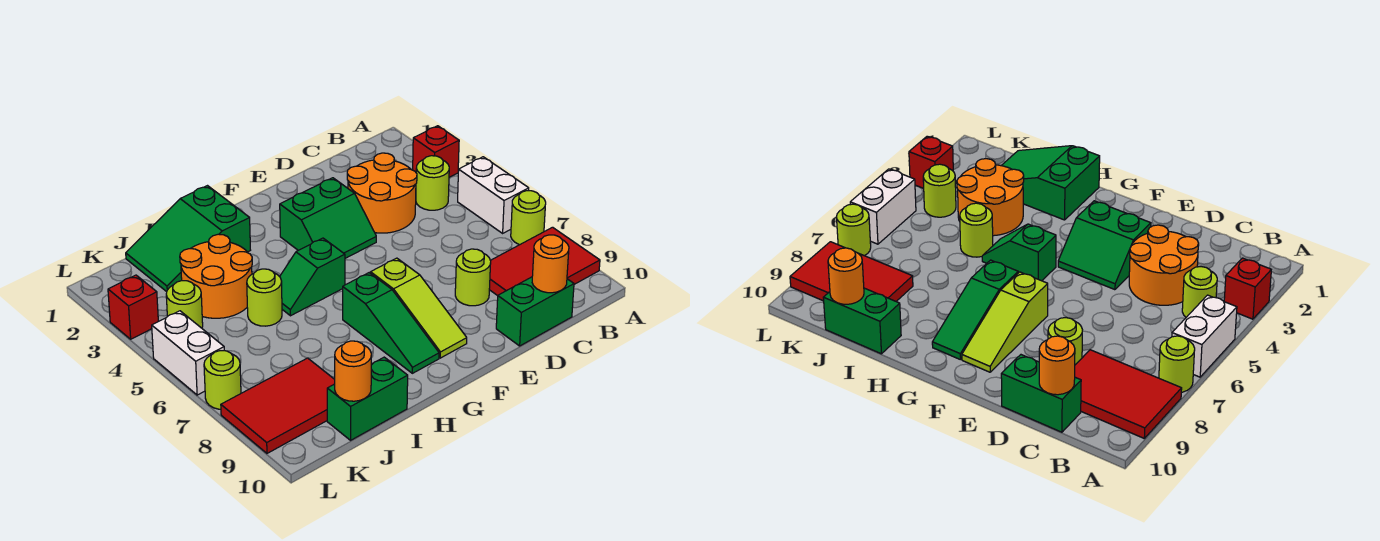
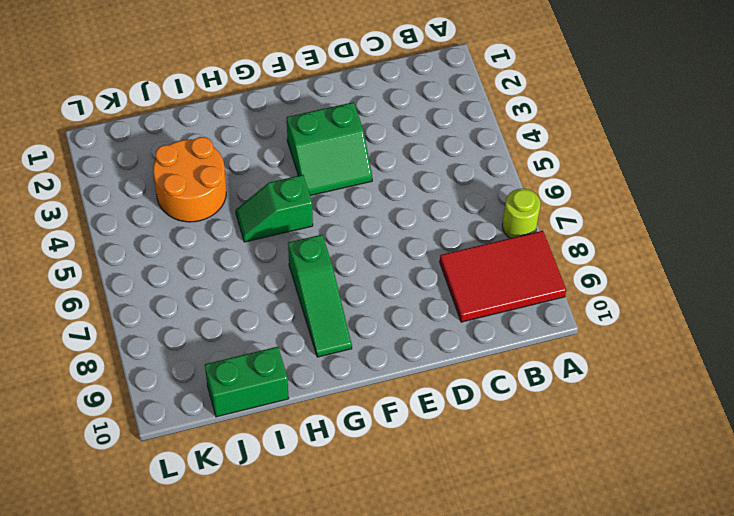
none -> red brick A3 level 1
none -> white brick A5:A6 level 1
none -> lime round brick B4 level 1

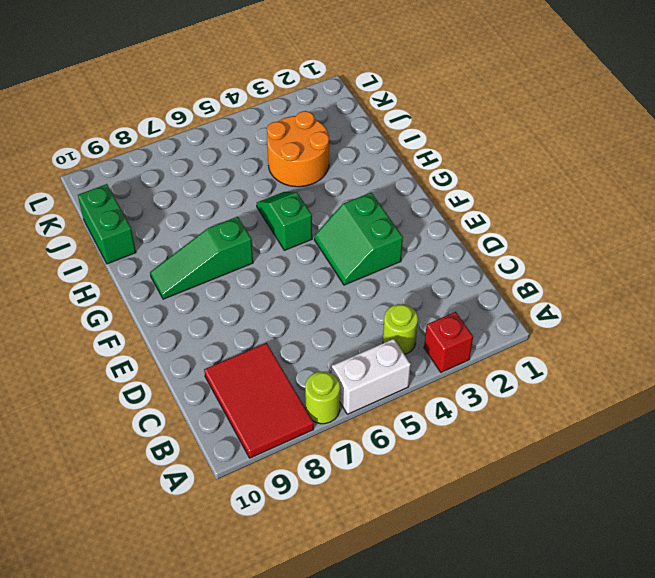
none -> orange round brick C3:D4 level 1
none -> green brick C10:D10 level 1
none -> lime round brick D8 level 1

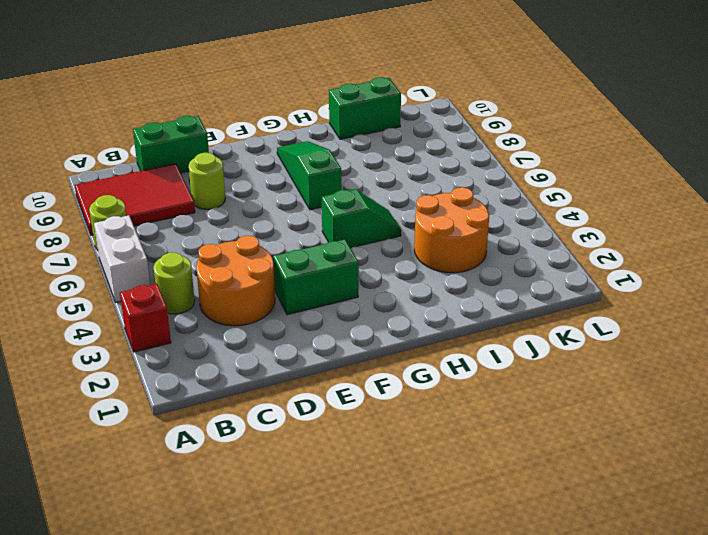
none -> lime slope F7:F9 level 1 top 7
none -> green slope H1:J2 level 1 top H
none -> lime round brick I5 level 1

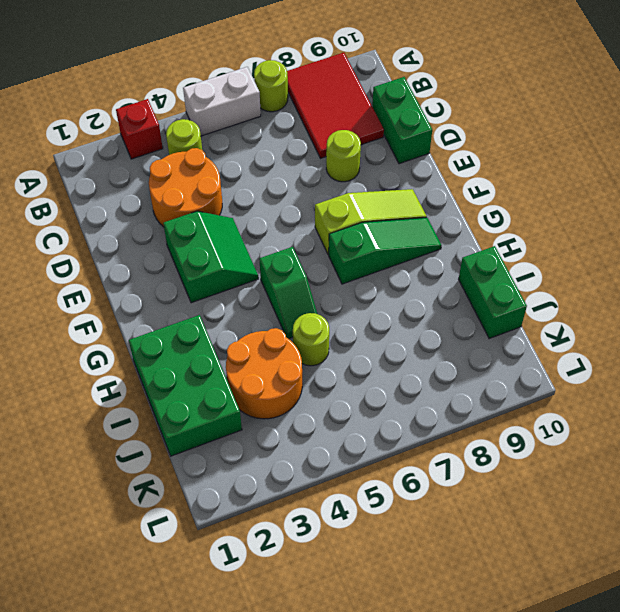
green brick H1:J2 level 1 -> green slope H1:J2 level 1 top H
none -> red tile J8:L9 level 1
none -> lime round brick K4 level 1
none -> red brick L3 level 1

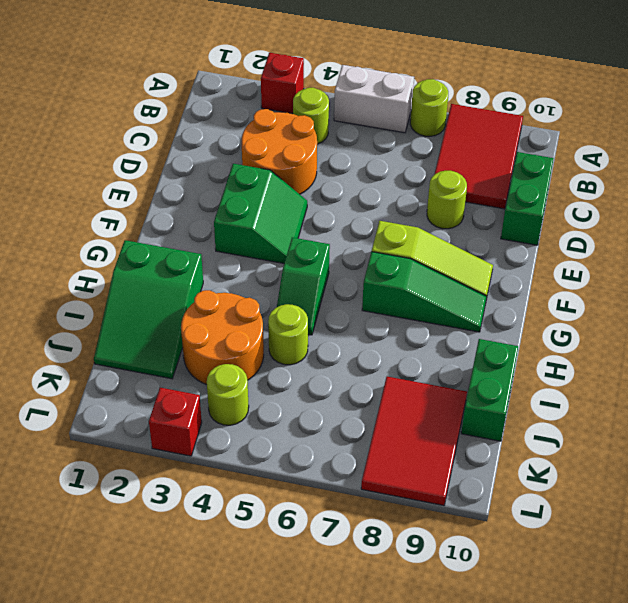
none -> white brick L5:L6 level 1
none -> lime round brick L7 level 1
none -> orange round brick C10 level 2

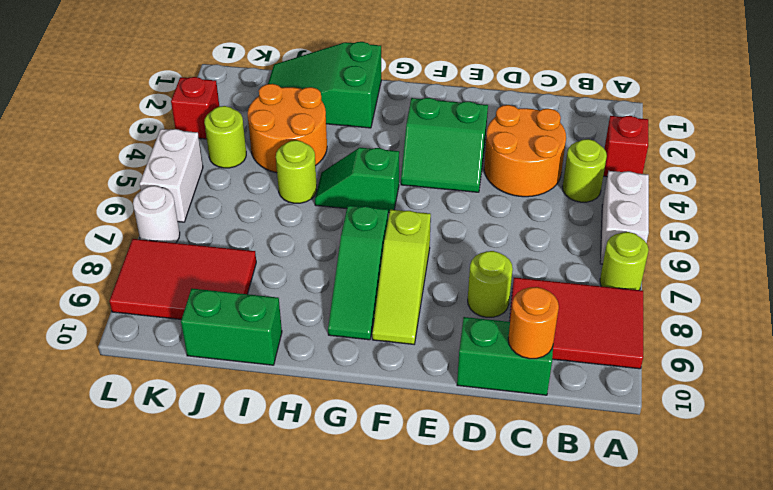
white round brick L7 level 1 -> lime round brick L7 level 1
none -> orange round brick J10 level 2

